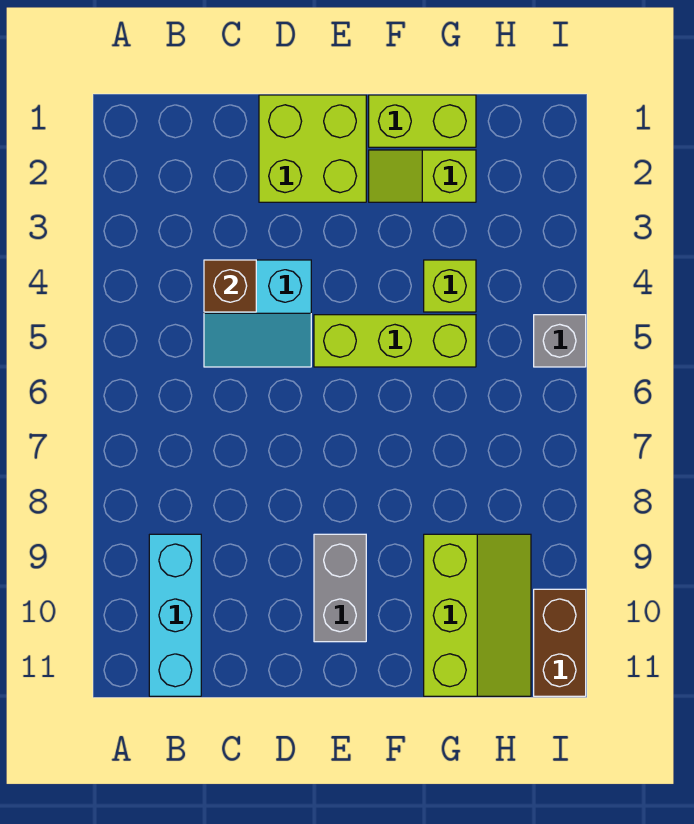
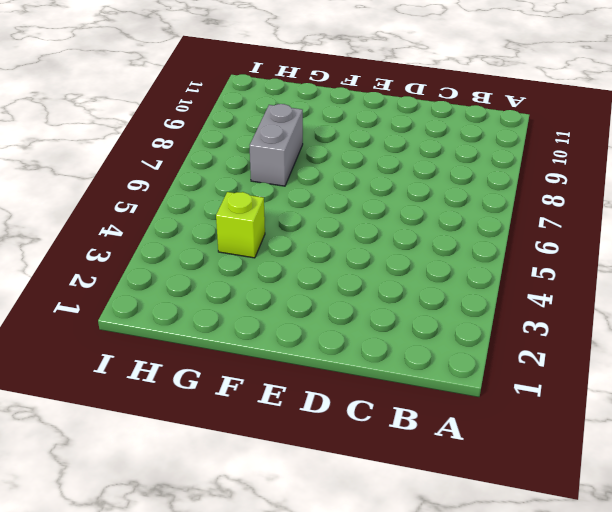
grey brick G7:G8 level 1 -> grey brick E9:E10 level 1
none -> cyan brick B9:B11 level 1
none -> cyan slope C4:D5 level 1 top 4
none -> lime brick D1:E2 level 1

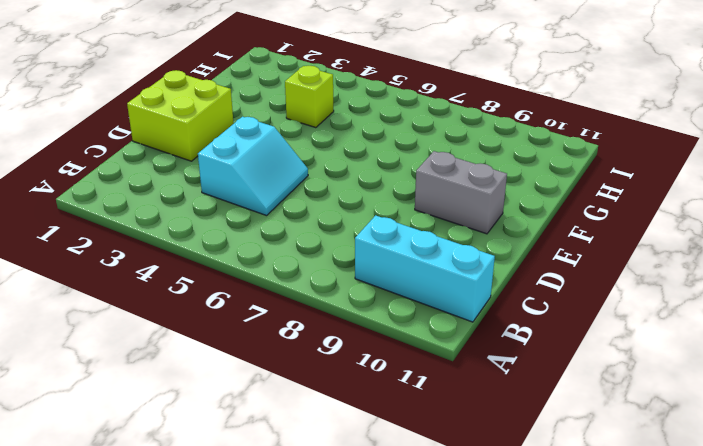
none -> lime brick E5:G5 level 1
none -> lime brick F1:G1 level 1
none -> lime slope F2:G2 level 1 top G

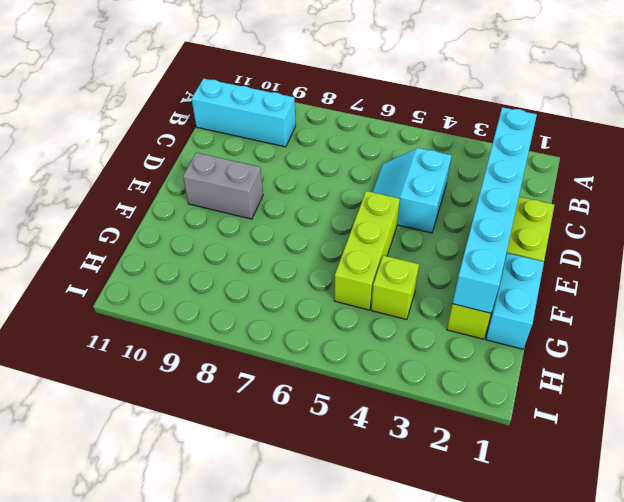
cyan brick B2:G2 level 2 -> none
cyan brick F1:G1 level 1 -> lime brick F1:G1 level 1
none -> lime slope G9:H11 level 1 top G
none -> grey brick I5 level 1
none -> brown brick I10:I11 level 1

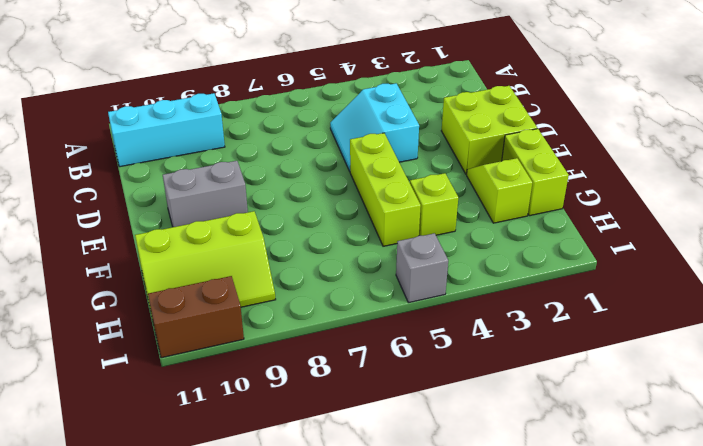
none -> brown brick C4 level 2

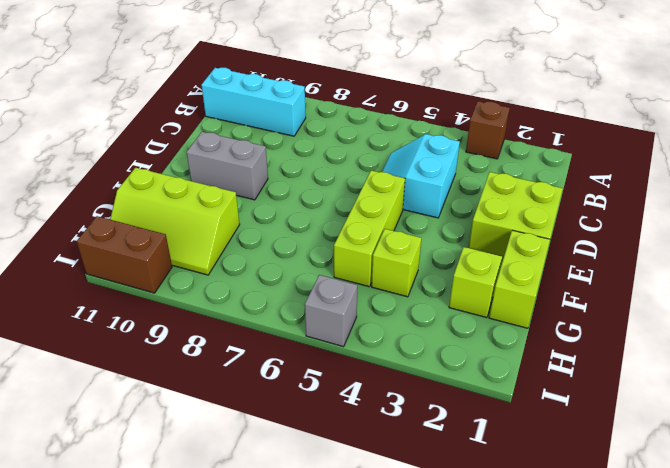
brown brick A3 level 1 -> brown brick C4 level 2

